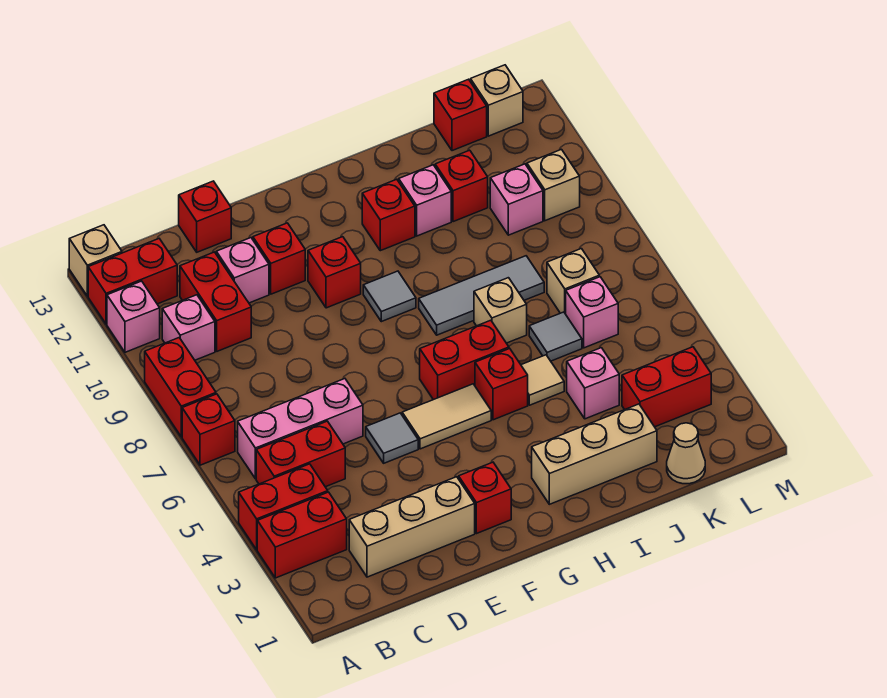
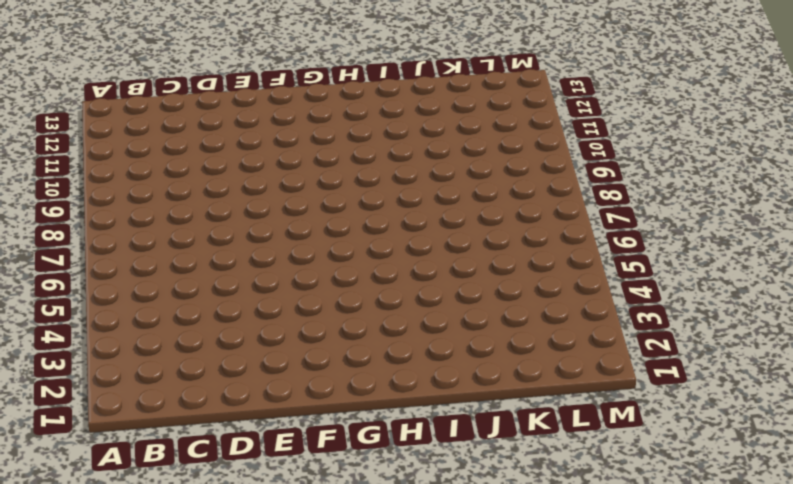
none -> red brick A3:B3 level 1
none -> red brick A4:B4 level 1
none -> red brick A7 level 1
none -> red brick A8:A9 level 1

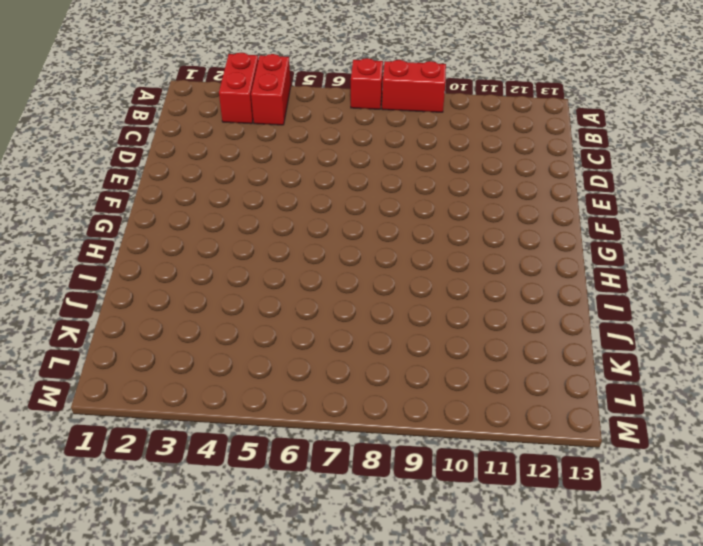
none -> pink brick A11 level 1
none -> red brick A12:B12 level 1
none -> tan brick A13 level 1
none -> red brick B5:C5 level 1

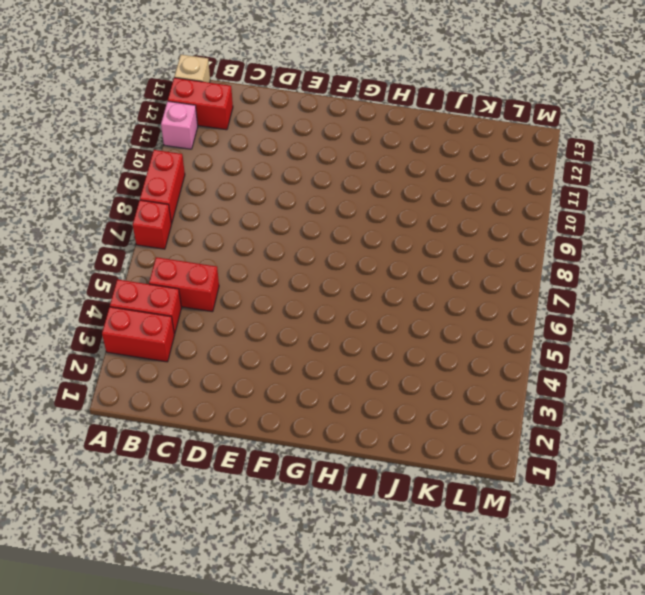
none -> pink brick B6:D6 level 1
none -> pink brick B10 level 1
none -> tan brick C2:E2 level 1
none -> red brick C10:C11 level 1

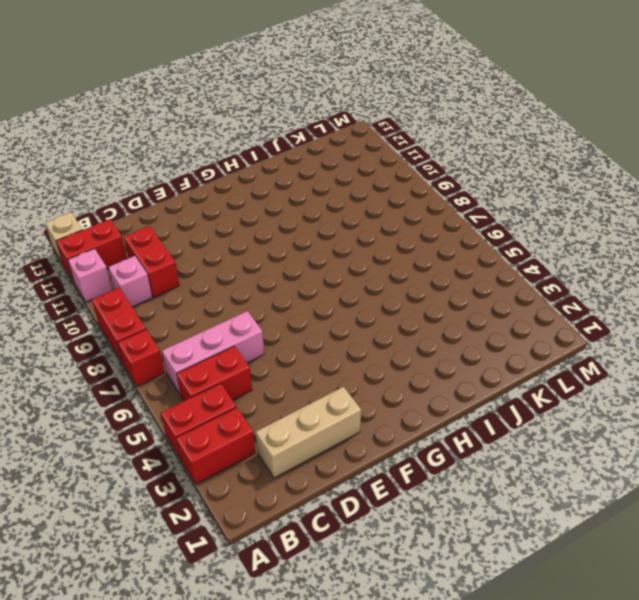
none -> pink brick D11 level 1
none -> red brick D13 level 1
none -> grey tile E5 level 1
none -> red brick E11 level 1

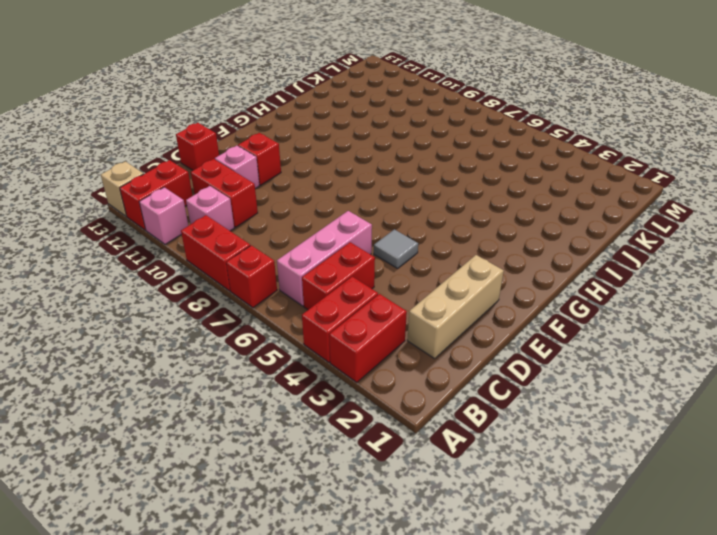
none -> red brick F2 level 1
none -> tan tile F5:G5 level 1
none -> red brick F10 level 1
none -> red brick G6:H6 level 1

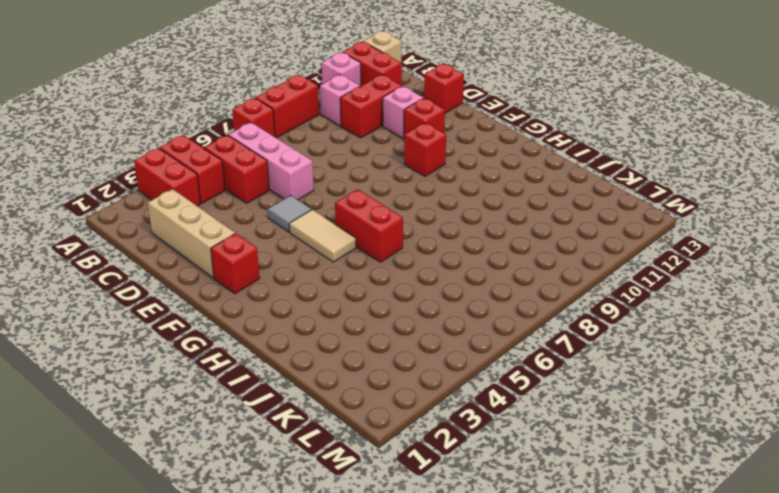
none -> grey tile G9 level 1
none -> tan brick H2:J2 level 1
none -> red brick H5 level 1
none -> grey tile H8:J8 level 1

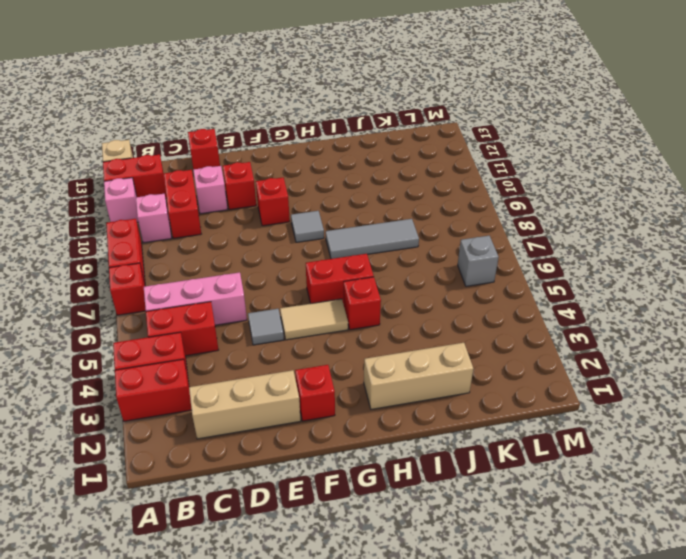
grey brick L6 level 1 -> none
none -> red brick H11 level 1
none -> tan tile I5 level 1
none -> tan brick I7 level 1
none -> pink brick I11 level 1

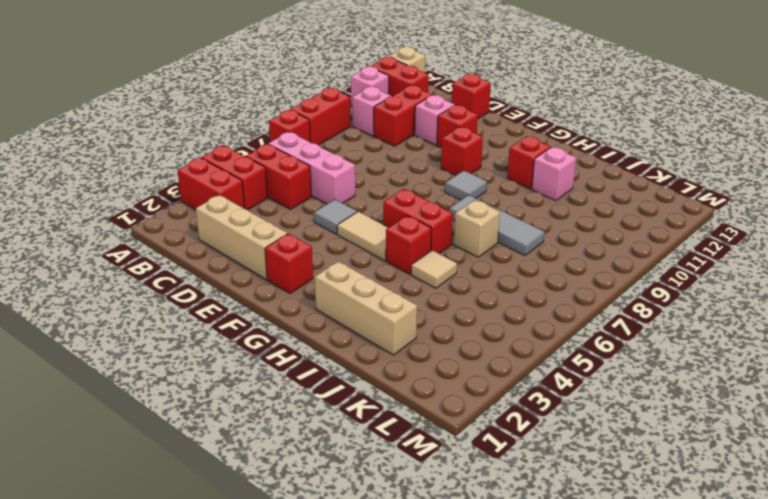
none -> pink brick J4 level 1
none -> grey tile J6 level 1
none -> red brick J11 level 1
none -> tan cone K1 level 1

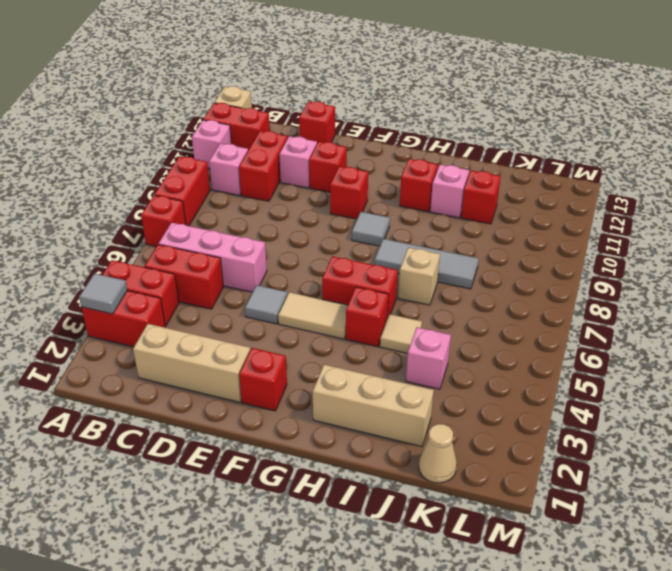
grey tile A3 level 2 -> grey tile J6 level 1
none -> red brick K3:L3 level 1
none -> pink brick K6 level 1
none -> tan brick K7 level 1
none -> pink brick K10 level 1

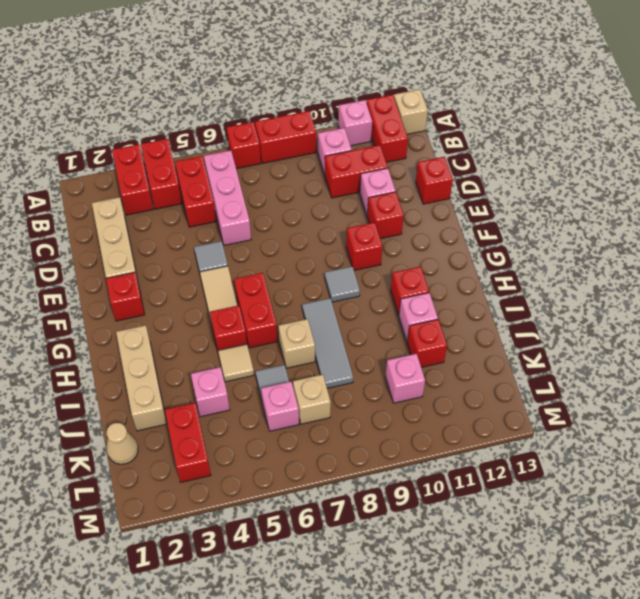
none -> red brick K13 level 1
none -> tan brick L10 level 1
none -> tan brick L13 level 1

